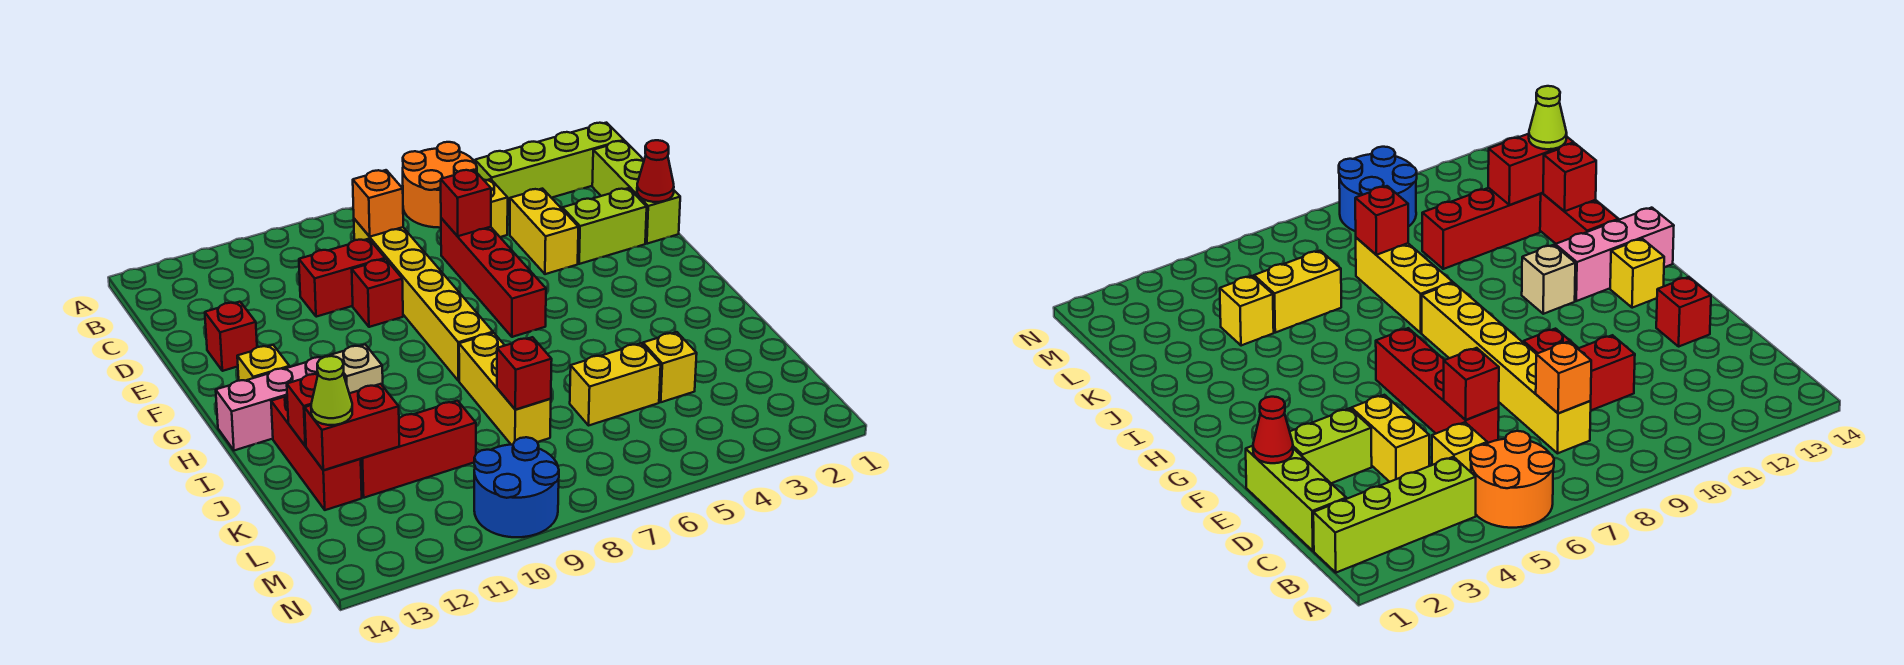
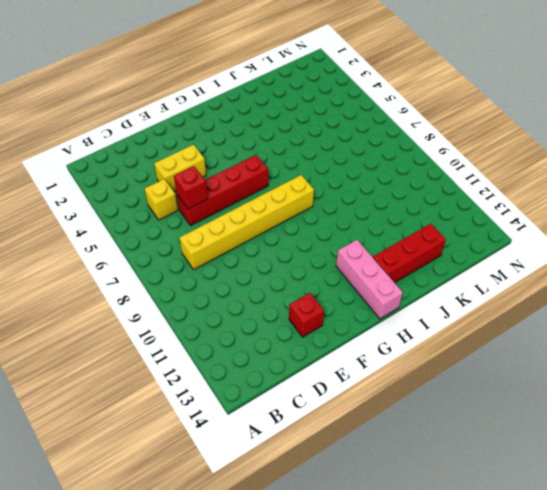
none -> orange round brick A5:B6 level 1
none -> lime brick B1:B4 level 1
none -> lime brick C1:E1 level 1

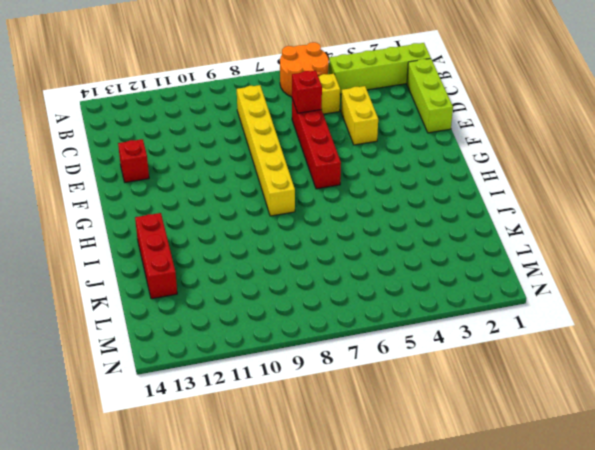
none -> red brick D9:D10 level 1
none -> lime brick E2:E3 level 1
none -> red brick E9 level 1

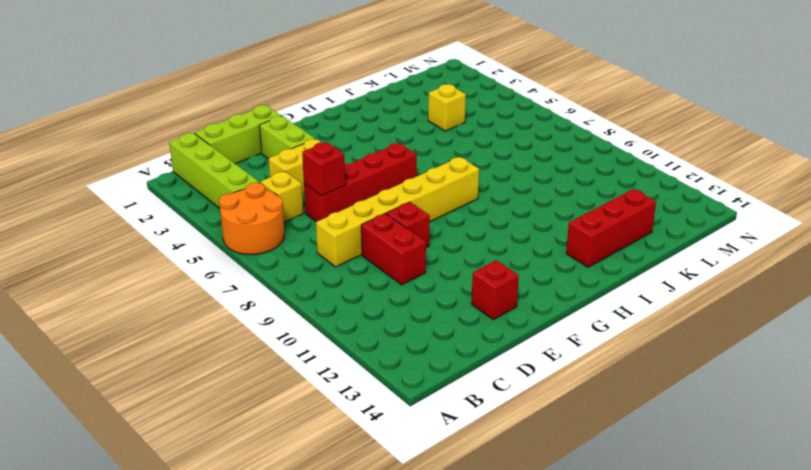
none -> yellow brick G13 level 1
none -> tan brick H11 level 1
none -> pink brick H12:H14 level 1

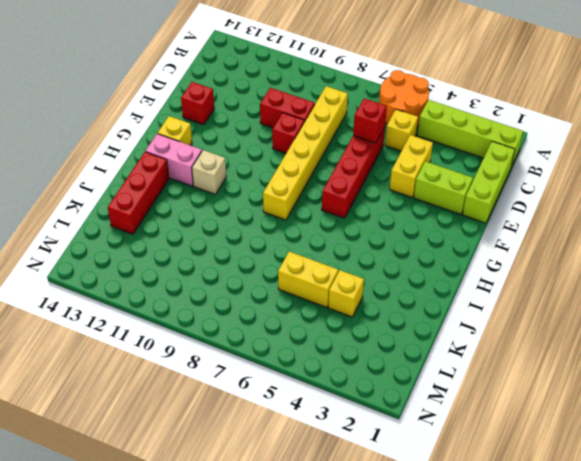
pink brick H12:H13 level 1 -> pink brick H12:H14 level 1
none -> yellow brick I8:K8 level 1
none -> red brick K10:K12 level 1
none -> blue round brick M9:N10 level 1

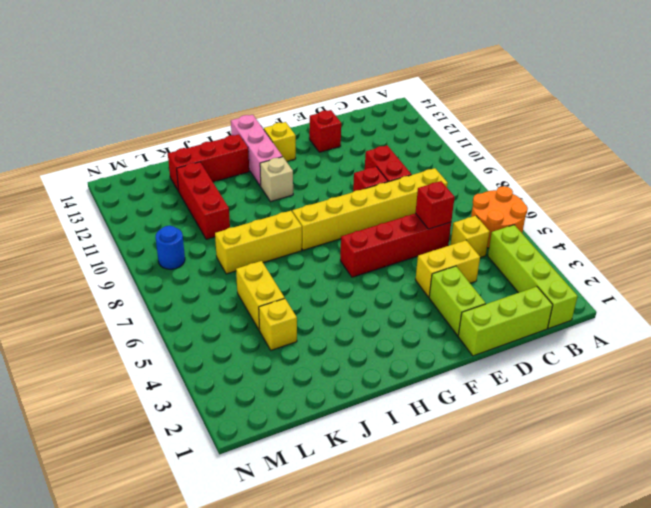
blue round brick M9 level 1 -> blue round brick M9:N10 level 1
none -> orange brick C8 level 2
none -> red cone E1 level 2
none -> red brick J13 level 2

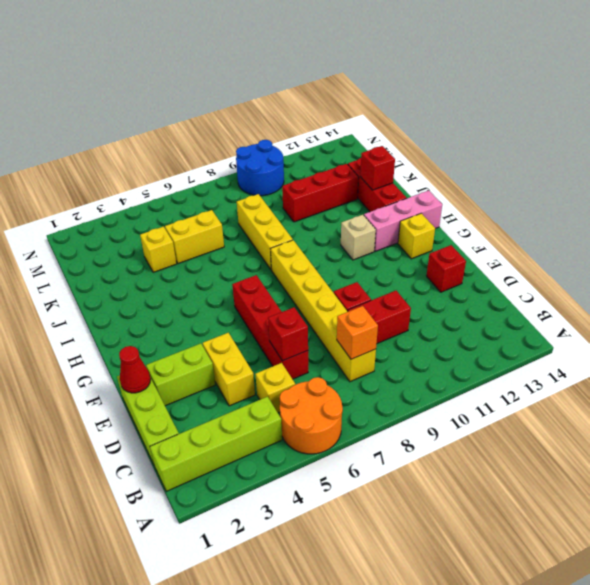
none -> red brick K8 level 2
none -> red brick K12:K13 level 2
none -> lime cone K13 level 3

